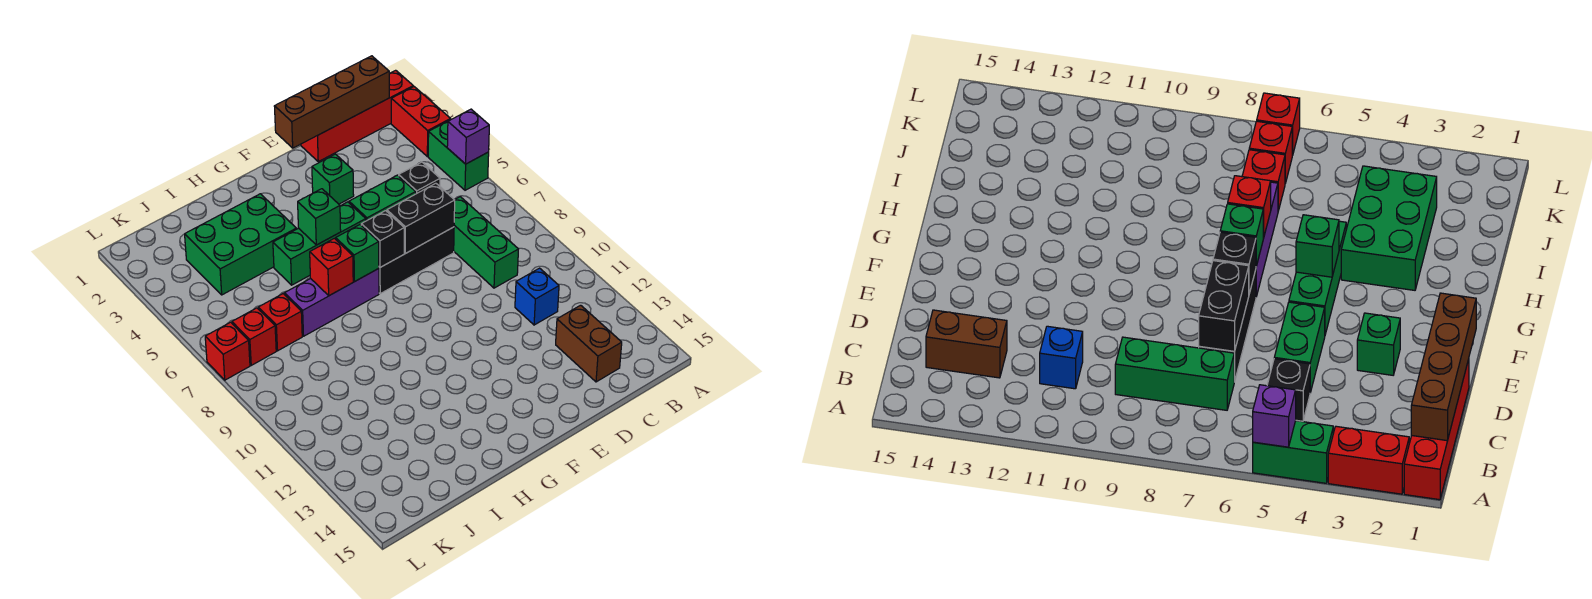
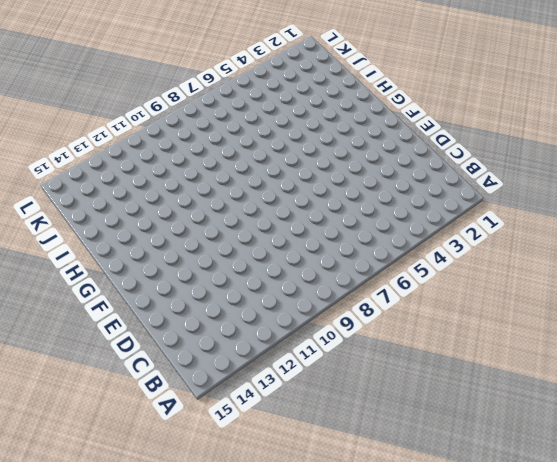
none -> red brick A1:D1 level 1
none -> red brick A2:A3 level 1
none -> green brick A4:A5 level 1

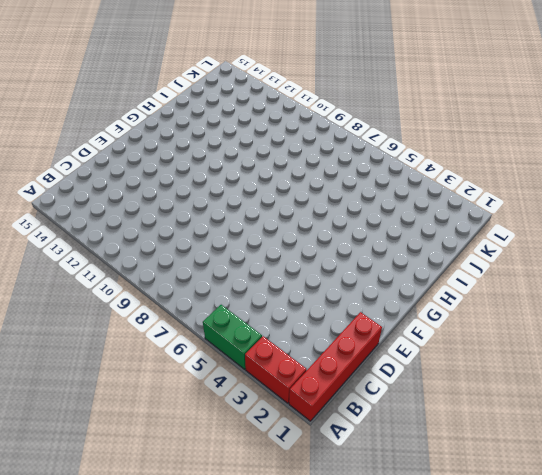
none -> black brick C5 level 1
none -> green brick C7:C9 level 1
none -> blue brick C11 level 1

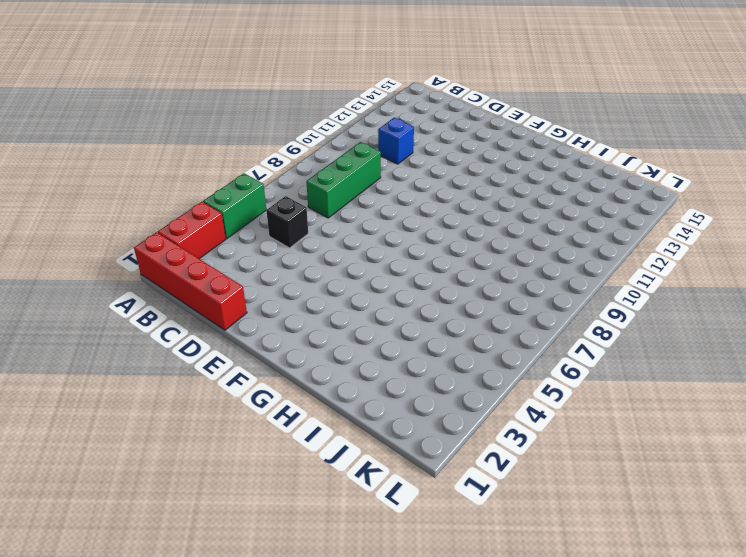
none -> brown brick C13:C14 level 1
none -> green brick D5:E5 level 1
none -> black brick D7:F7 level 1

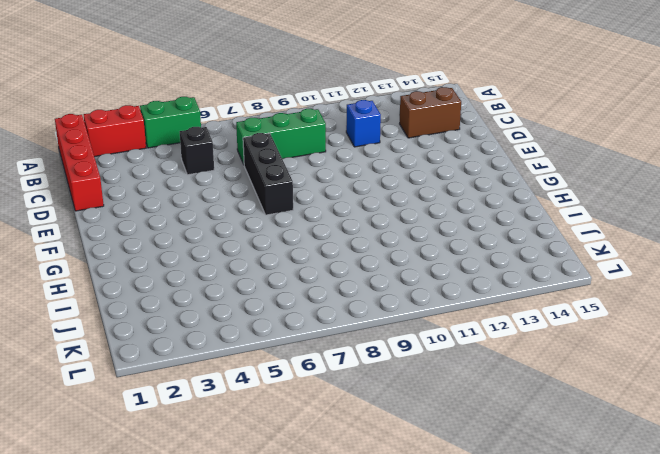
none -> green brick D5:E5 level 1
none -> green brick E3 level 1
none -> green brick F5:H5 level 1

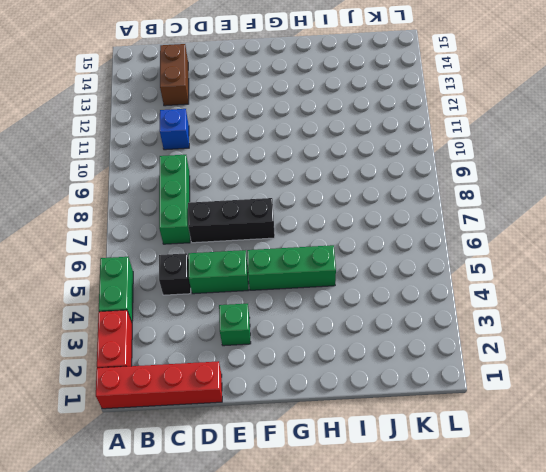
none -> purple brick G7:I7 level 1
none -> green brick H3:J4 level 1
none -> red brick J7 level 1

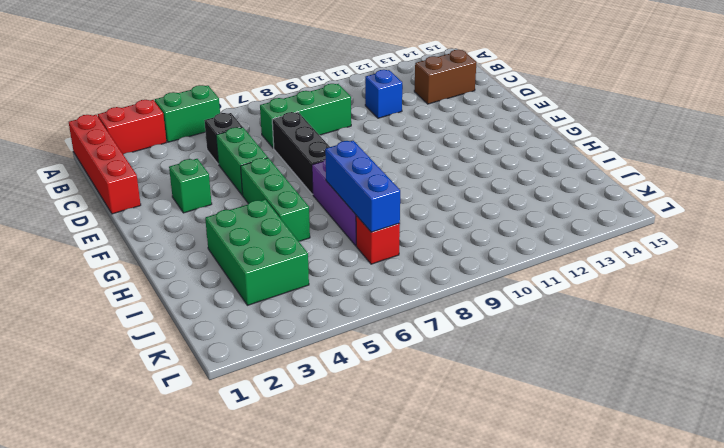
blue brick H7:J7 level 2 -> red brick H7 level 2
none -> red brick K7 level 1
none -> red brick L7 level 1
none -> purple brick A5 level 2

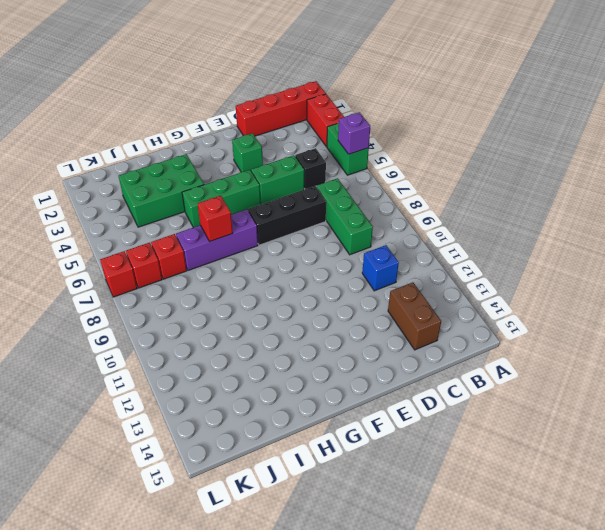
none -> brown brick B1:E1 level 2
none -> black brick D7:E7 level 2
none -> black brick F7 level 2

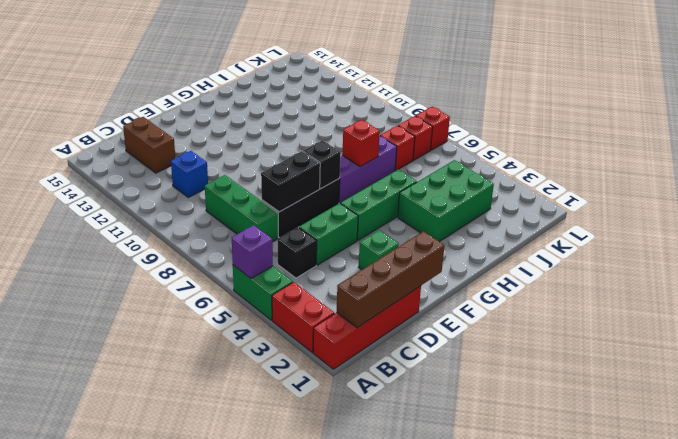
none -> green brick G5 level 2
none -> green brick G7 level 2

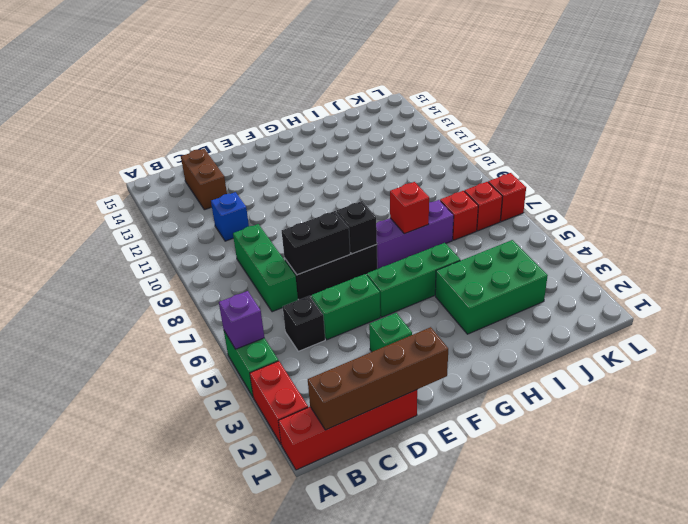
none -> green brick G5 level 2
none -> green brick G7 level 2

